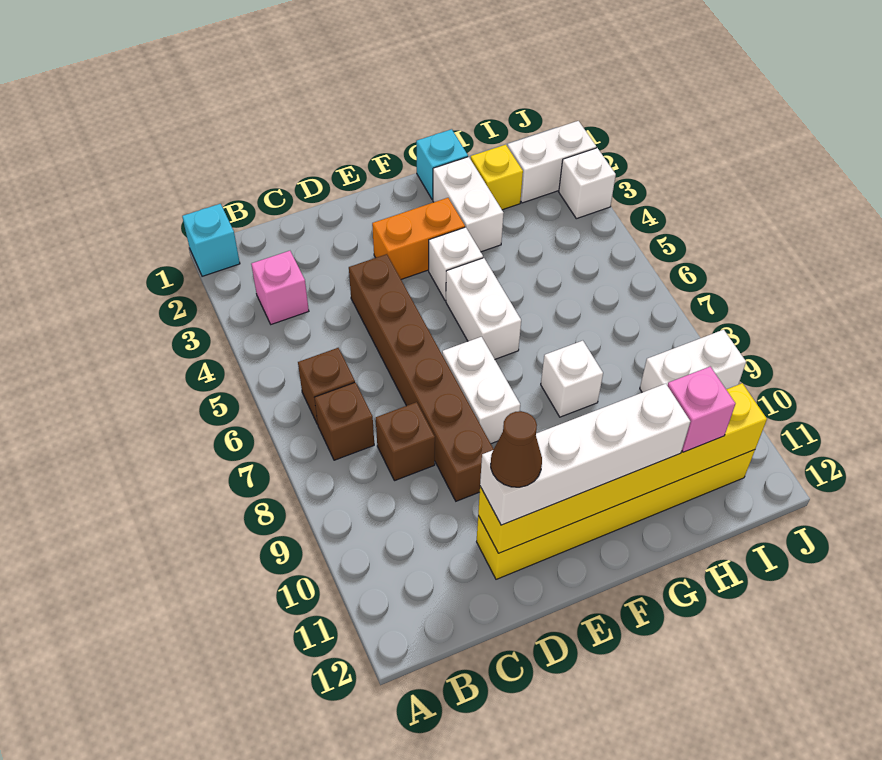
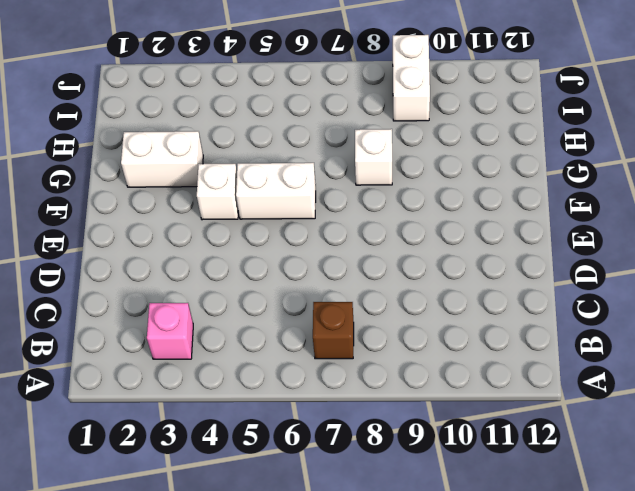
none -> cyan brick A1 level 1
none -> brown brick B6 level 1
none -> brown brick C8 level 1

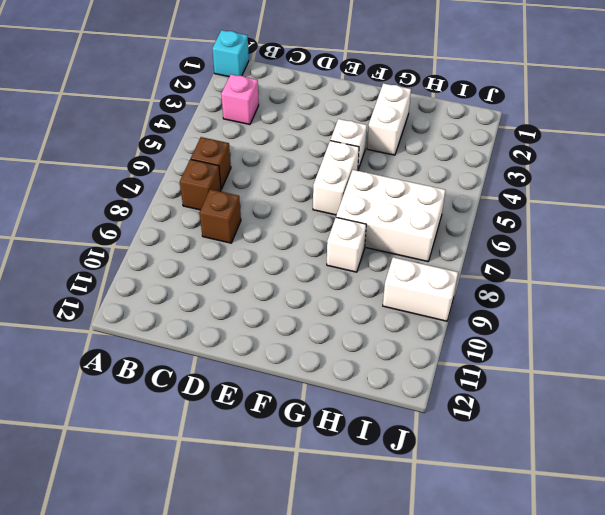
white brick G6:I7 level 1 -> none
none -> brown brick D4:D9 level 1
none -> yellow brick D11:I11 level 1
none -> orange brick E3:F3 level 1

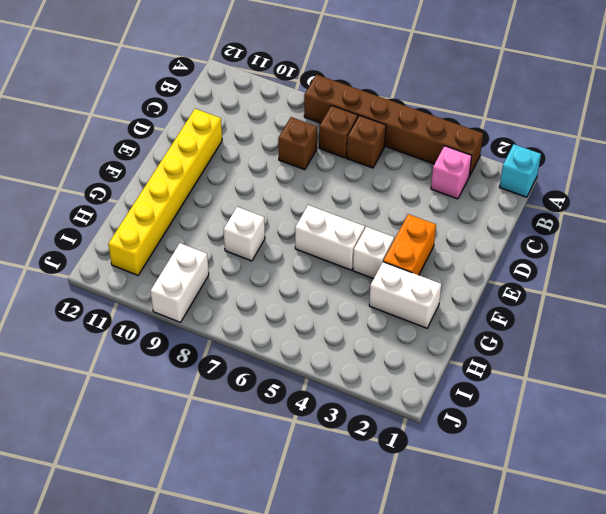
brown brick A3:A8 level 1 -> brown brick D4:D9 level 1
none -> white brick E7:E8 level 1
none -> cyan brick G1 level 1
none -> yellow brick H2 level 1

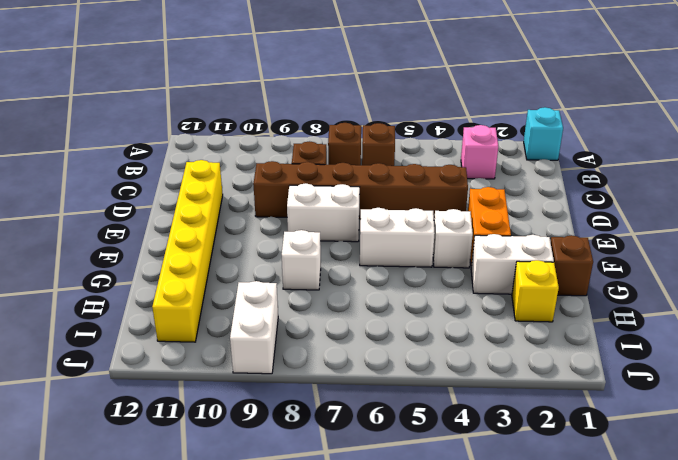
brown brick G1 level 1 -> cyan brick G1 level 1
none -> white brick I2:J2 level 1
none -> white brick J3 level 1
none -> yellow brick D11:I11 level 2

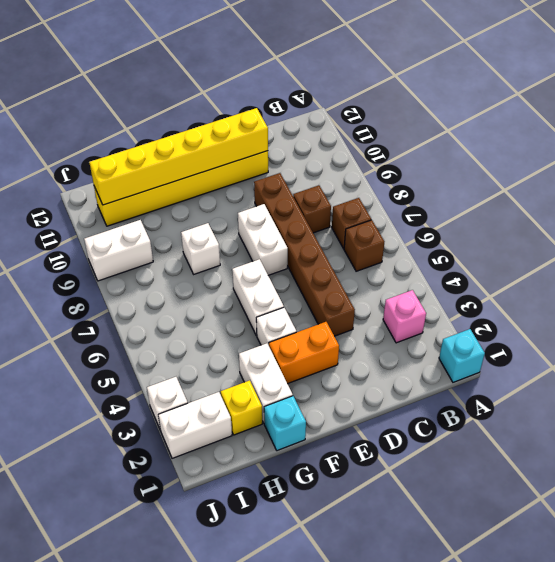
none -> white brick D11:G11 level 3
none -> pink brick H11 level 3
none -> brown cone D11 level 4

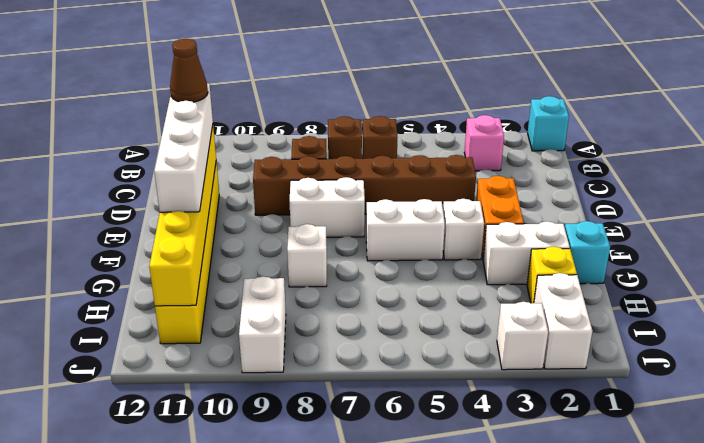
none -> pink brick H11 level 3

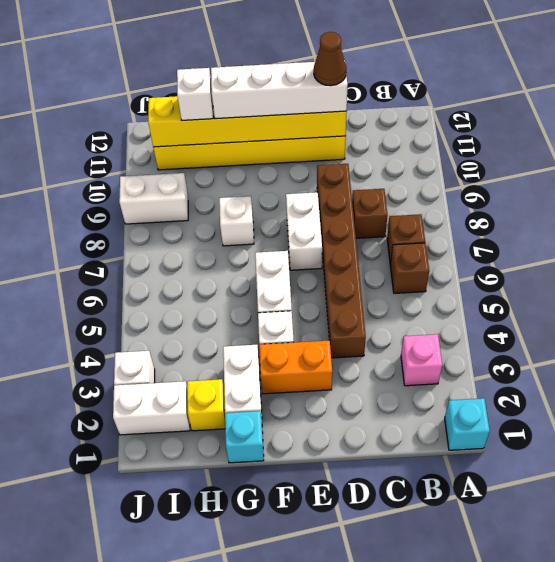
white brick H11 level 3 -> pink brick H11 level 3

